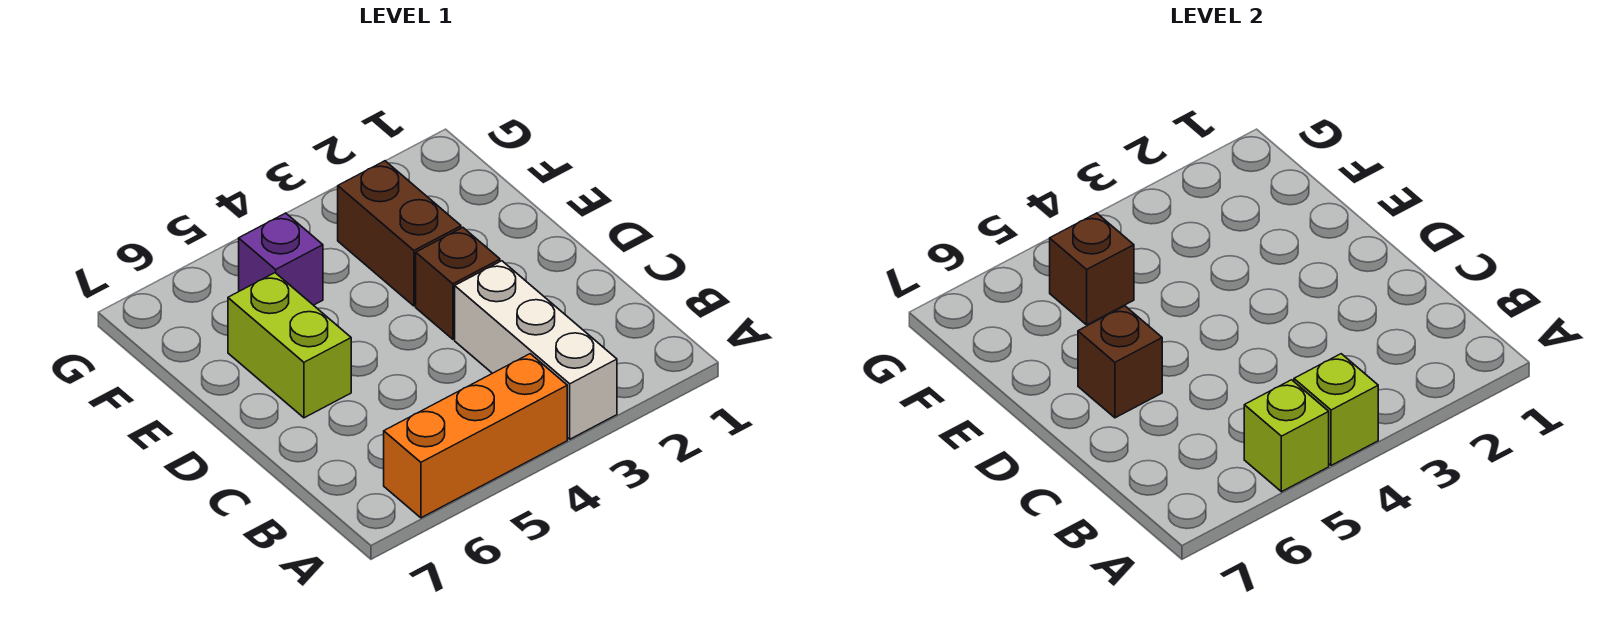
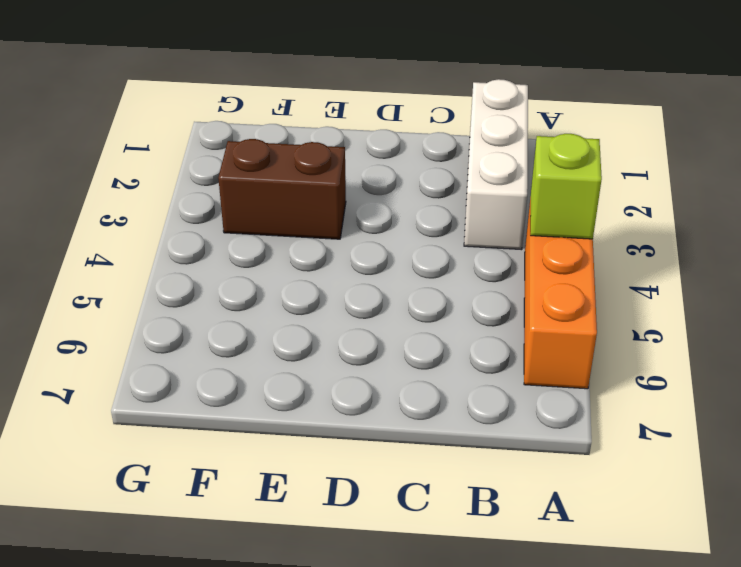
white brick B1:B3 level 1 -> white brick A3:C3 level 1
none -> brown brick D3 level 1
none -> lime brick D6:E6 level 1

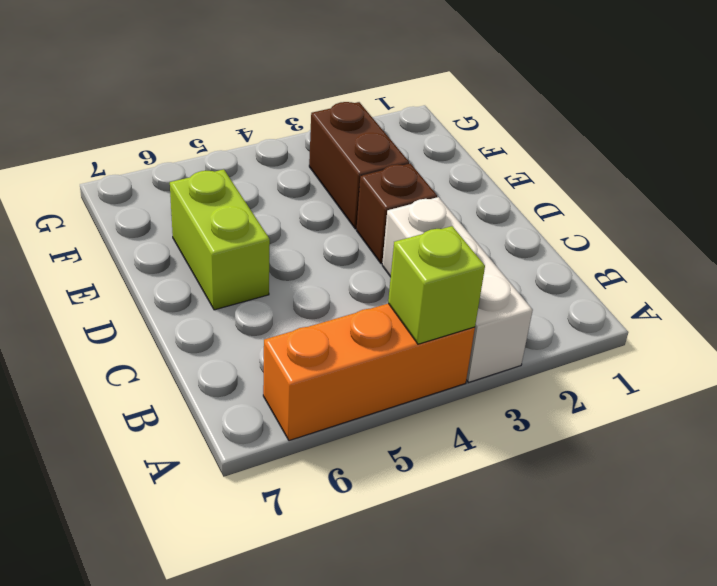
none -> purple brick F5 level 1
none -> lime brick A5 level 2

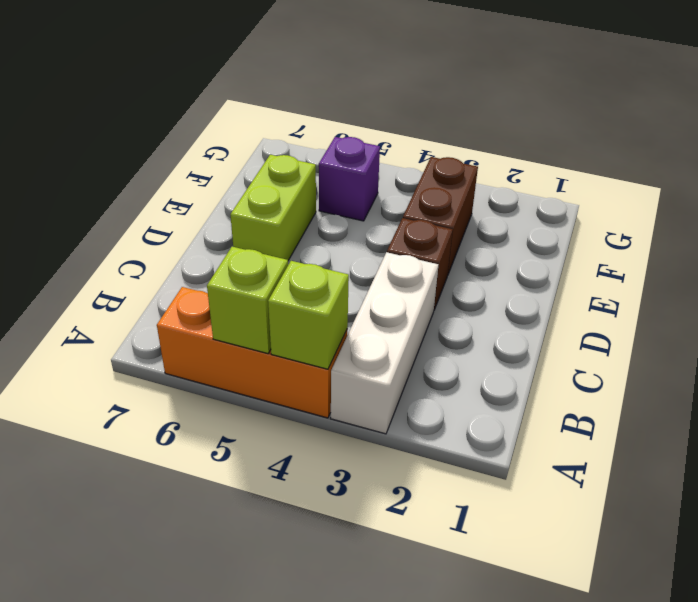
none -> brown brick D6 level 2
none -> brown brick F5 level 2

